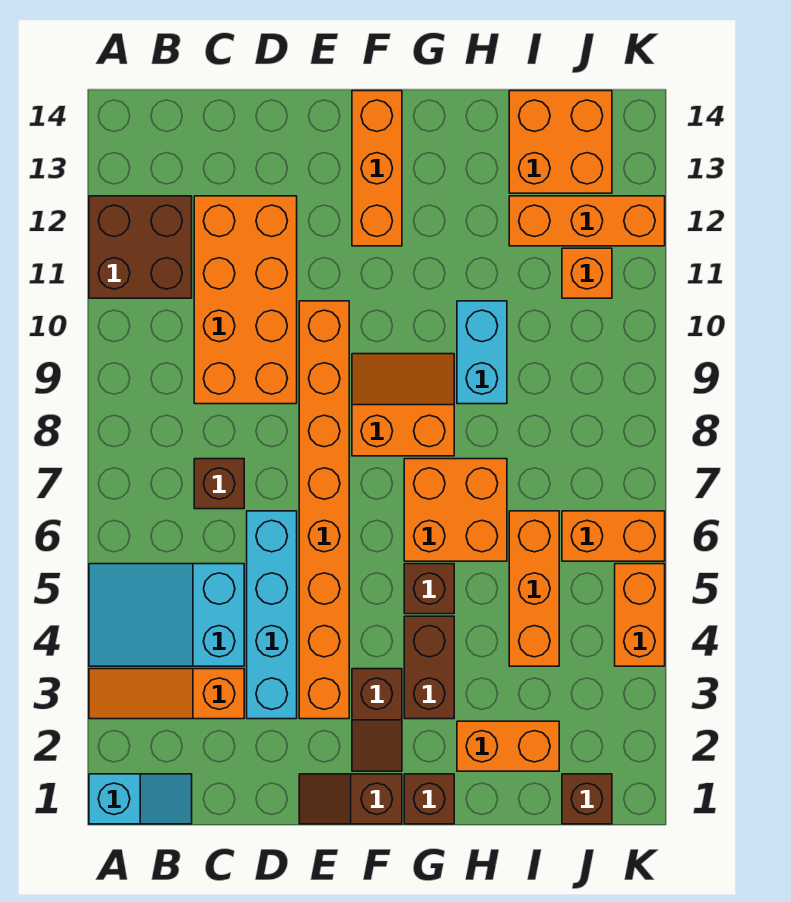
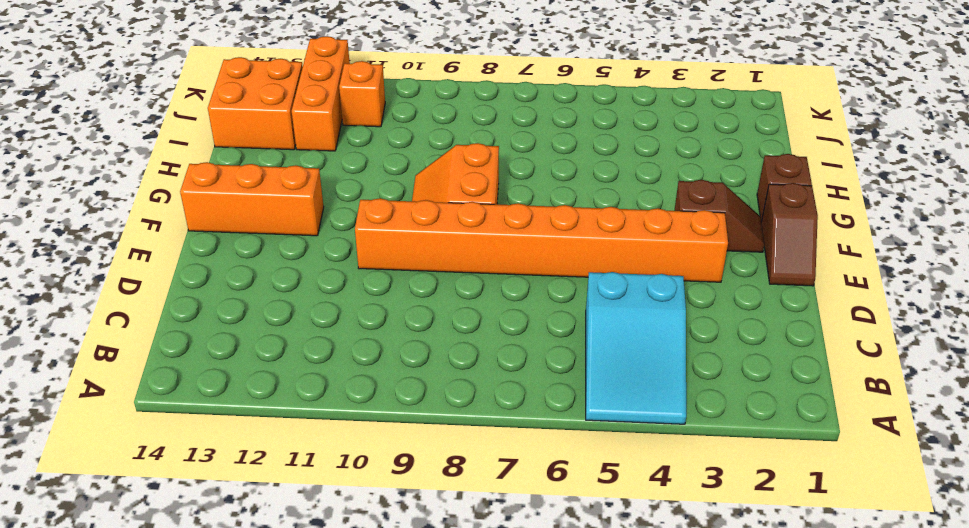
none -> cyan slope A1:B1 level 1 top A
none -> orange slope A3:C3 level 1 top C
none -> brown brick A11:B12 level 1

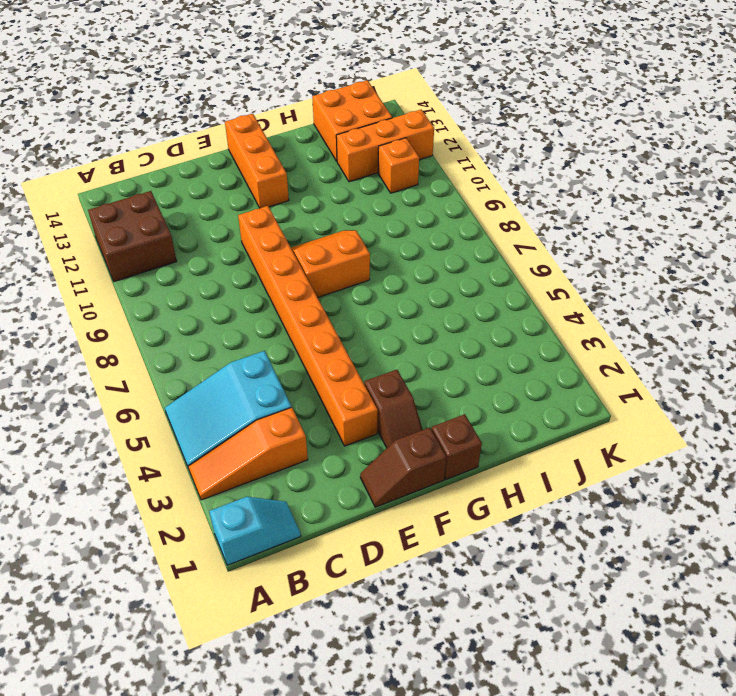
none -> brown brick C7 level 1
none -> orange brick C9:D12 level 1
none -> cyan brick D3:D6 level 1

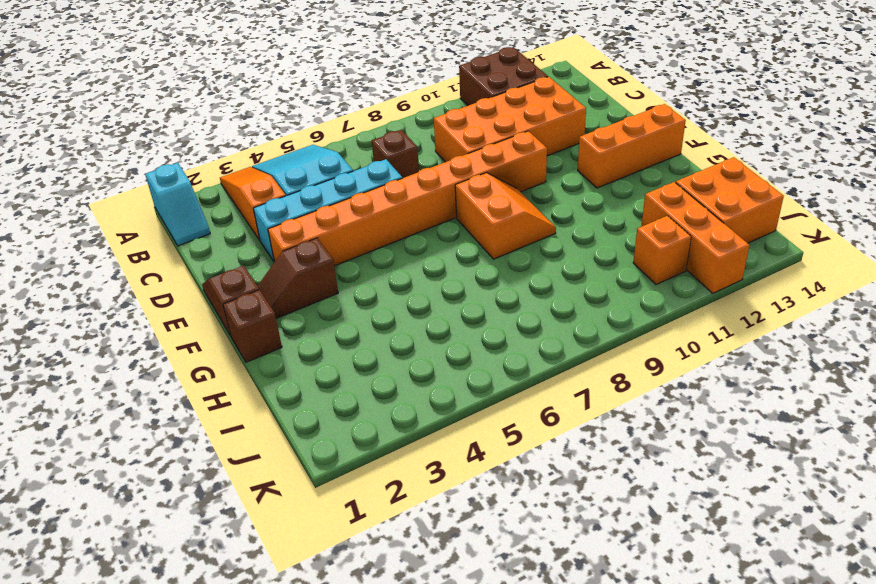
none -> brown brick G3:G4 level 1
none -> brown brick G5 level 1
none -> orange brick G6:H7 level 1

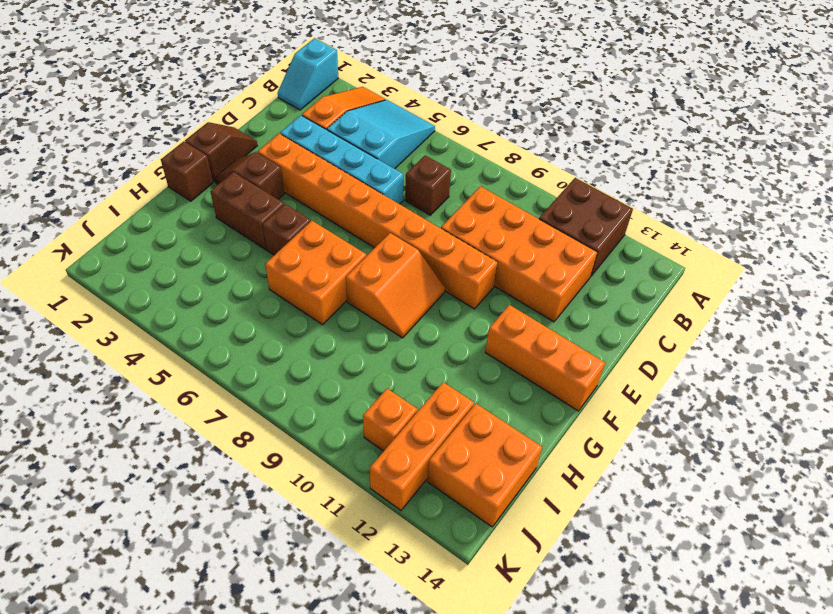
none -> orange brick H2:I2 level 1
none -> cyan brick H9:H10 level 1
none -> orange brick I4:I6 level 1

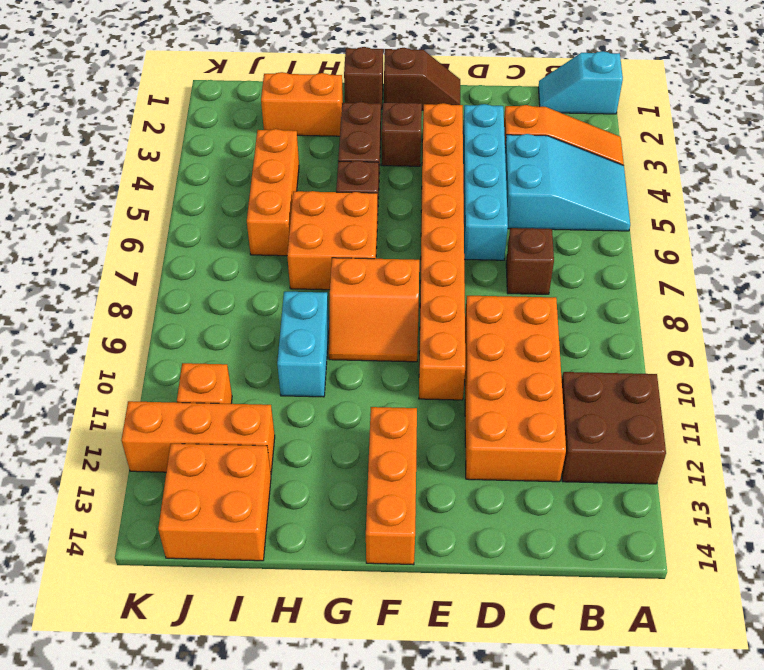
none -> brown brick J1 level 1
none -> orange brick J6:K6 level 1
none -> orange brick K4:K5 level 1

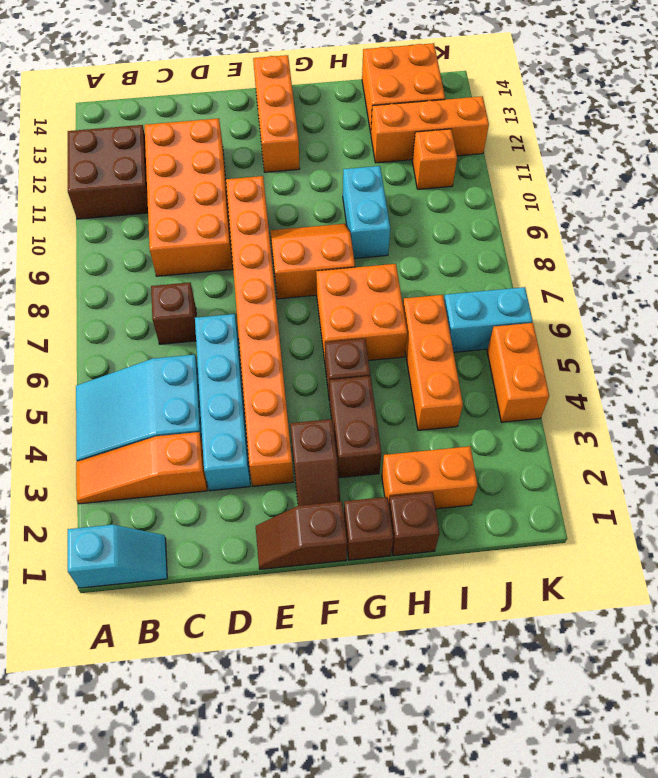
brown brick H1 level 1 -> brown brick J1 level 1
cyan brick J6:K6 level 1 -> orange brick J6:K6 level 1

